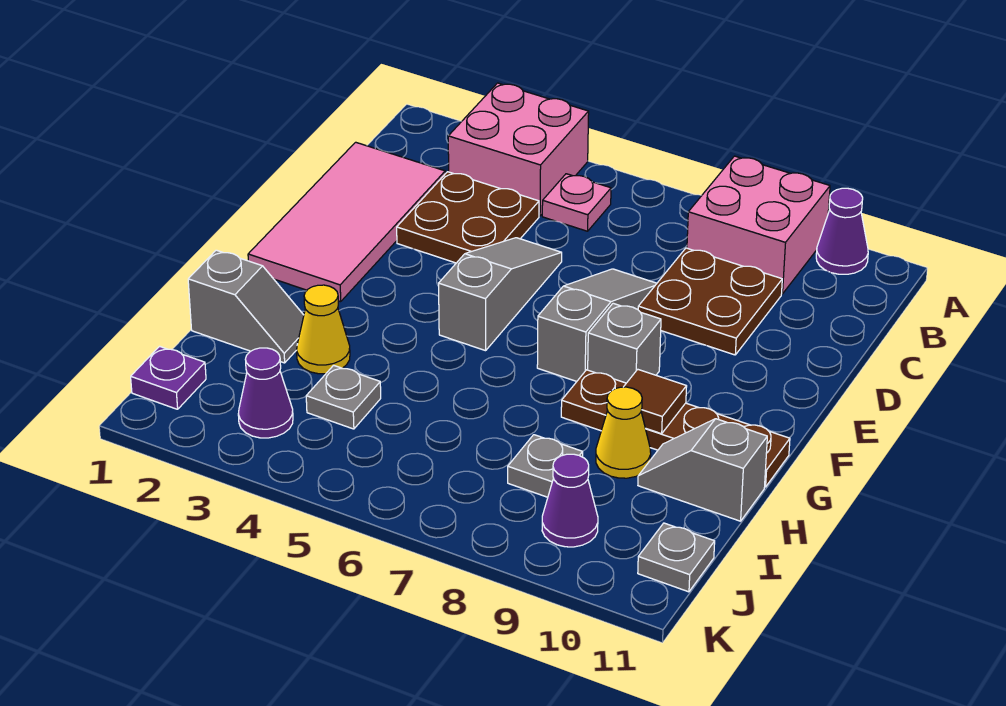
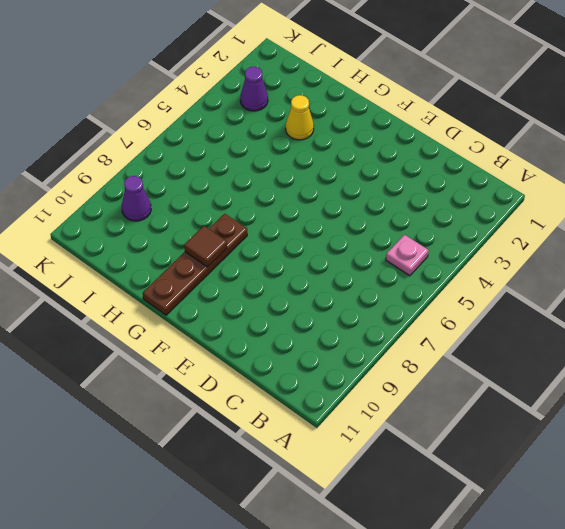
none -> pink brick A3:B4 level 1
none -> pink brick A8:B9 level 1
none -> purple cone A10 level 1

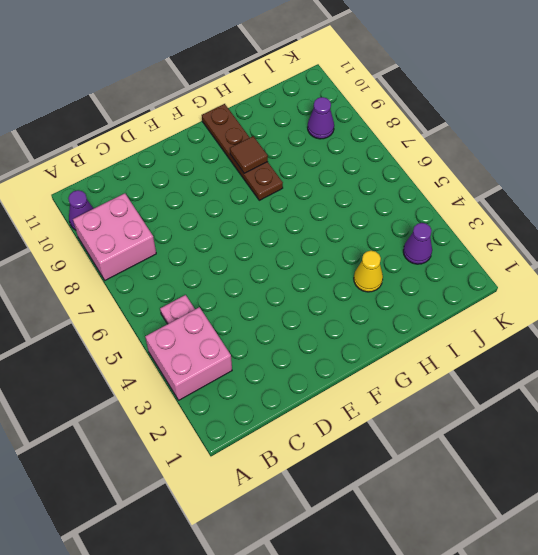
none -> pink tile C1:F2 level 1
none -> brown plate C3:D4 level 1
none -> brown plate C8:D9 level 1

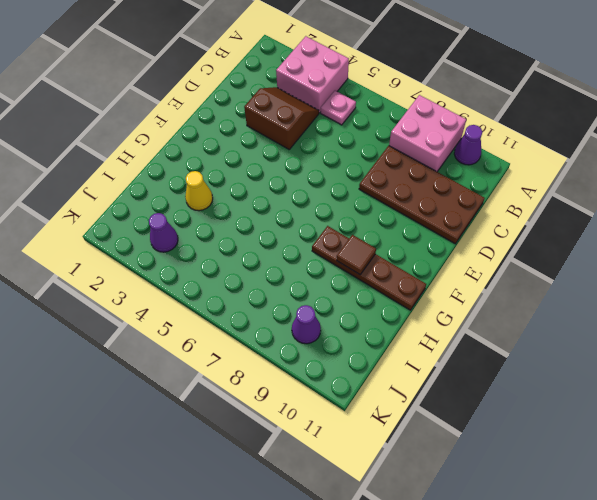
brown slope C3:D4 level 1 top D -> brown plate C3:D4 level 1
brown plate C8:D11 level 1 -> brown plate C8:D9 level 1
none -> pink tile C1:F2 level 1
none -> grey slope D5:F5 level 1 top F
none -> grey slope D7:F7 level 1 top F

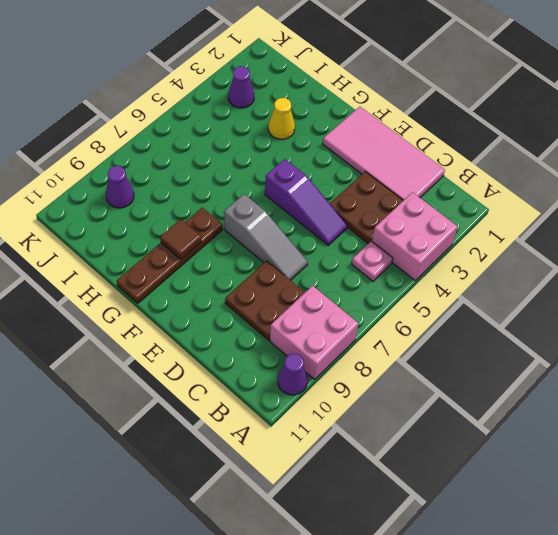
purple slope D5:F5 level 1 top F -> grey slope D5:F5 level 1 top F
none -> grey brick F8 level 1
none -> grey slope H1:H2 level 1 top 1
none -> yellow cone H9 level 1

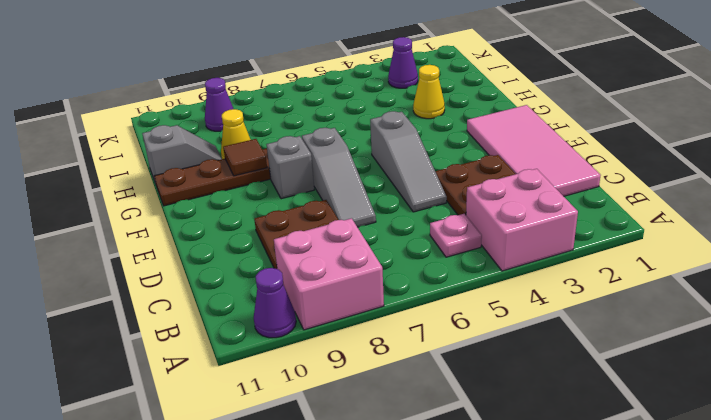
none -> grey slope H1:H2 level 1 top 1
none -> grey plate I4 level 1
none -> grey plate I8 level 1

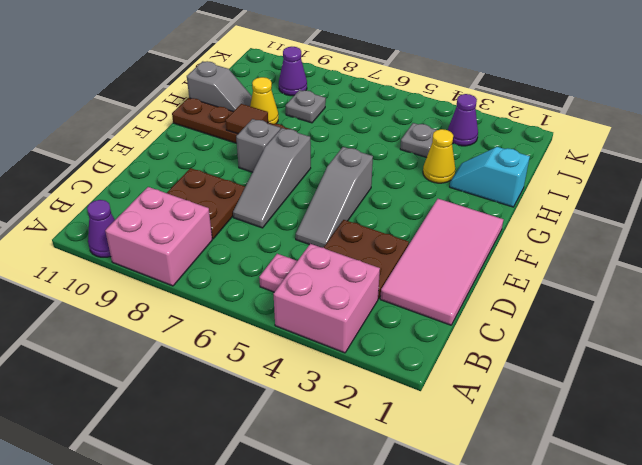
cyan slope H1:H2 level 1 top 1 -> grey slope H1:H2 level 1 top 1
none -> purple plate J1 level 1
none -> grey plate J11 level 1

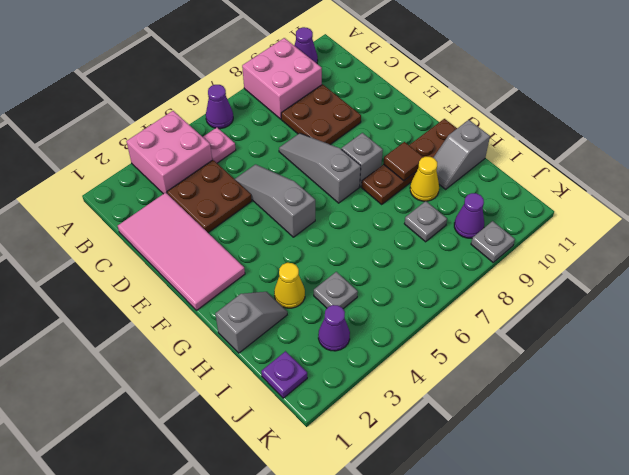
purple cone A6 level 1 -> none
grey plate K9 level 1 -> grey plate J11 level 1

